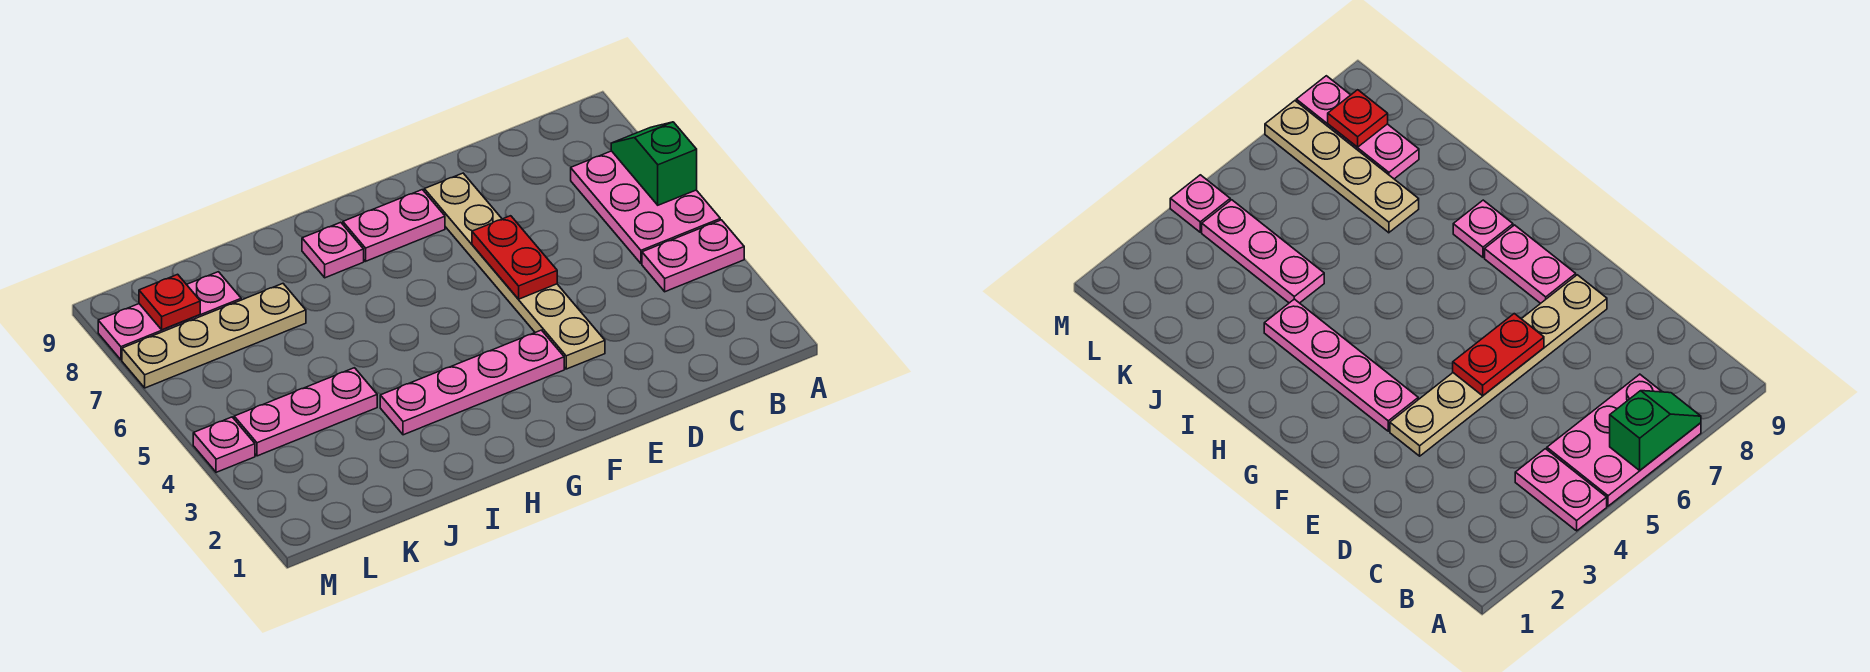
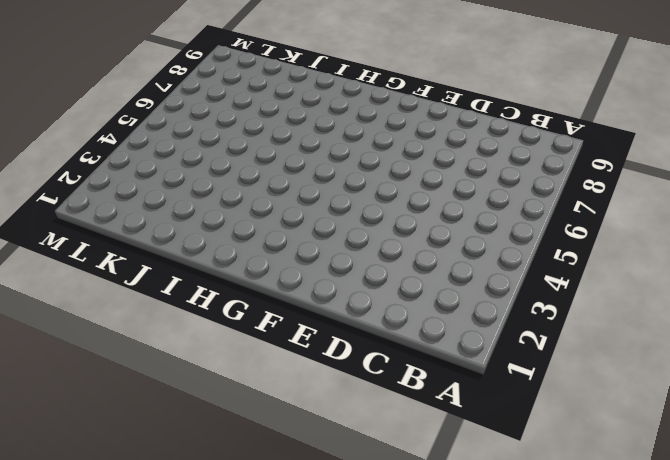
none -> pink plate A4:B4 level 1
none -> pink plate A5:B7 level 1
none -> tan plate E3:E8 level 1

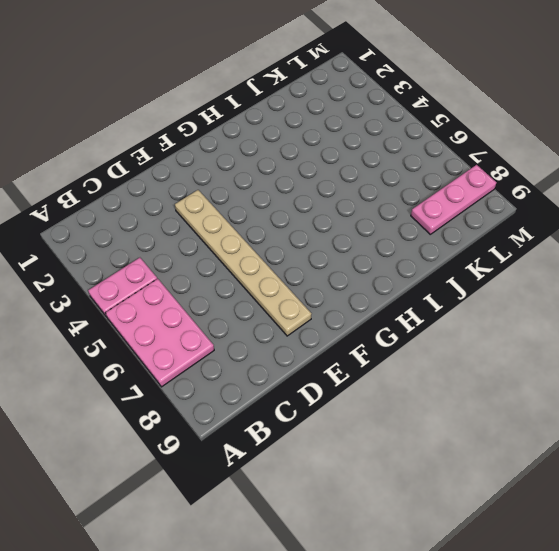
none -> pink plate F3:I3 level 1
none -> pink plate F8:G8 level 1
none -> pink plate H8 level 1

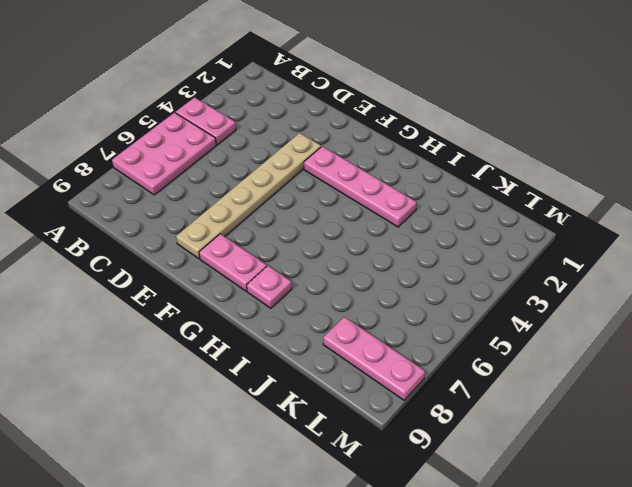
none -> pink plate J4:L4 level 1
none -> tan plate J7:M7 level 1
none -> pink plate M4 level 1

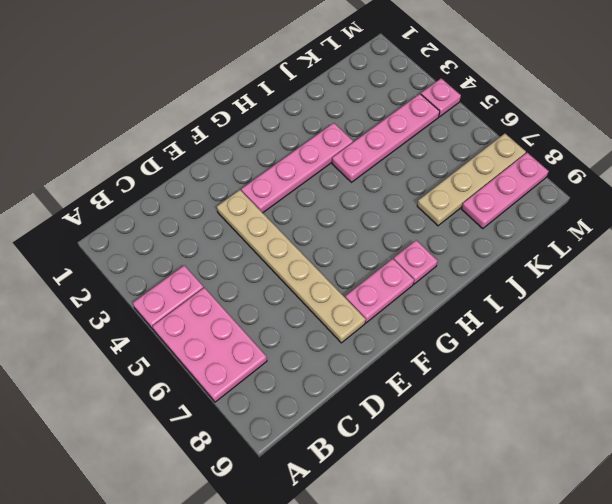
pink plate I4:L4 level 1 -> pink plate J4:L4 level 1
none -> green slope A6:A7 level 2 top 6
none -> red plate E5:E6 level 2
none -> red plate L8 level 2

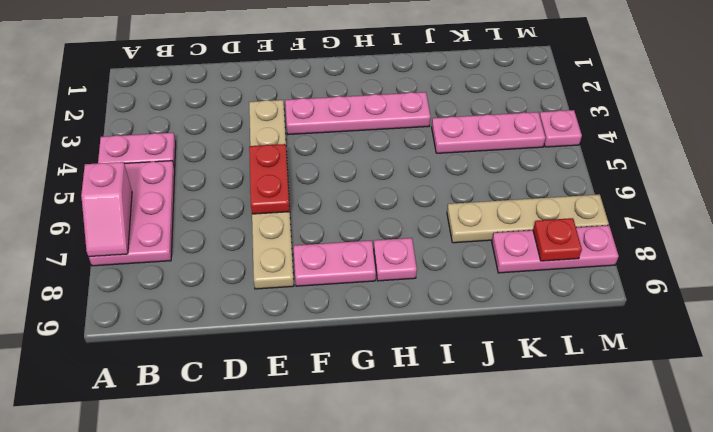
pink slope A6:A7 level 2 top 6 -> green slope A6:A7 level 2 top 6

